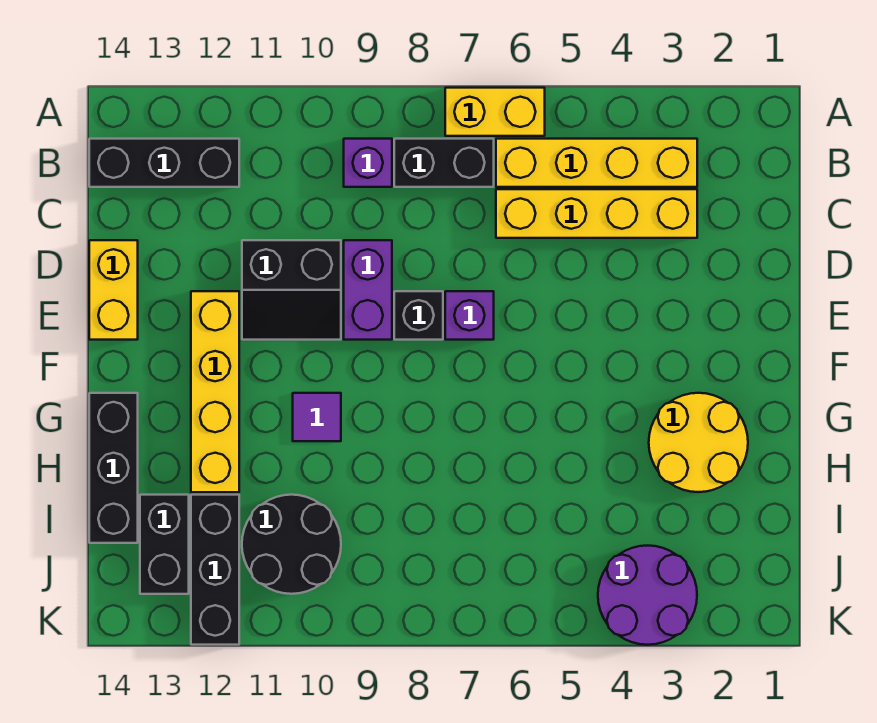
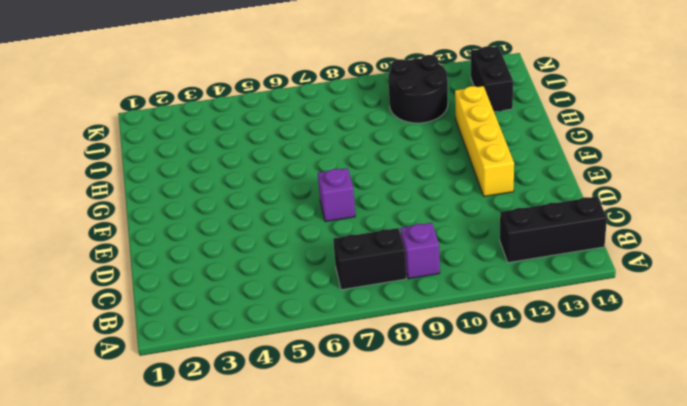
none -> yellow brick A6:A7 level 1
none -> yellow brick B3:B6 level 1
none -> yellow brick C3:C6 level 1

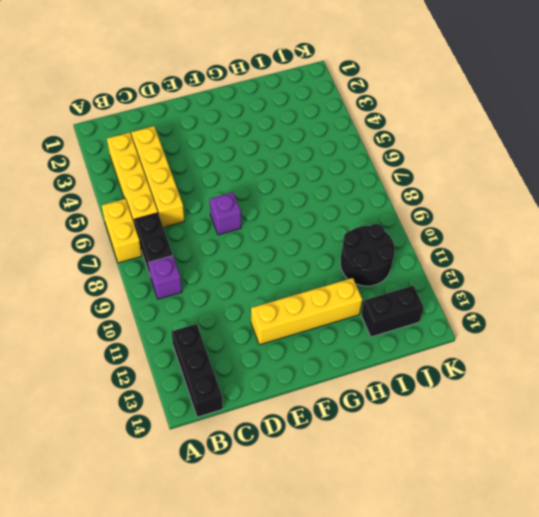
none -> purple brick D9:E9 level 1
none -> black slope D10:E11 level 1 top D
none -> yellow brick D14:E14 level 1

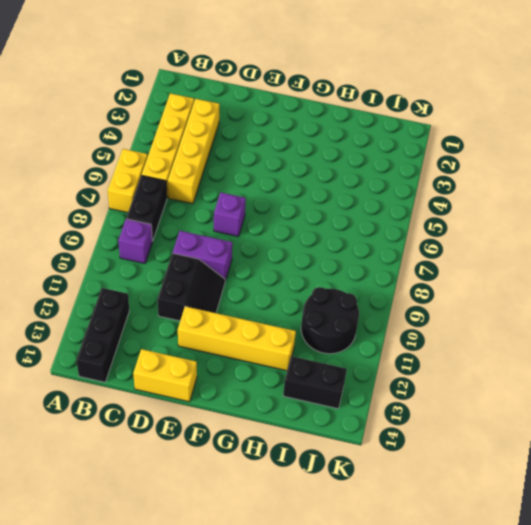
none -> black brick E8 level 1
none -> yellow round brick G2:H3 level 1
none -> purple tile G10 level 1

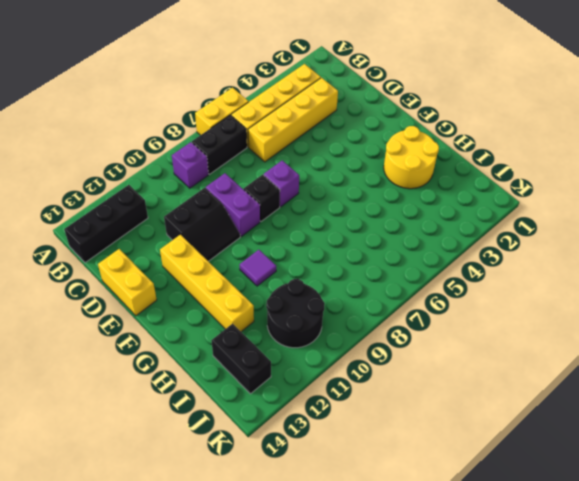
none -> black brick G14:I14 level 1
none -> black brick I12:K12 level 1
none -> purple round brick J3:K4 level 1

